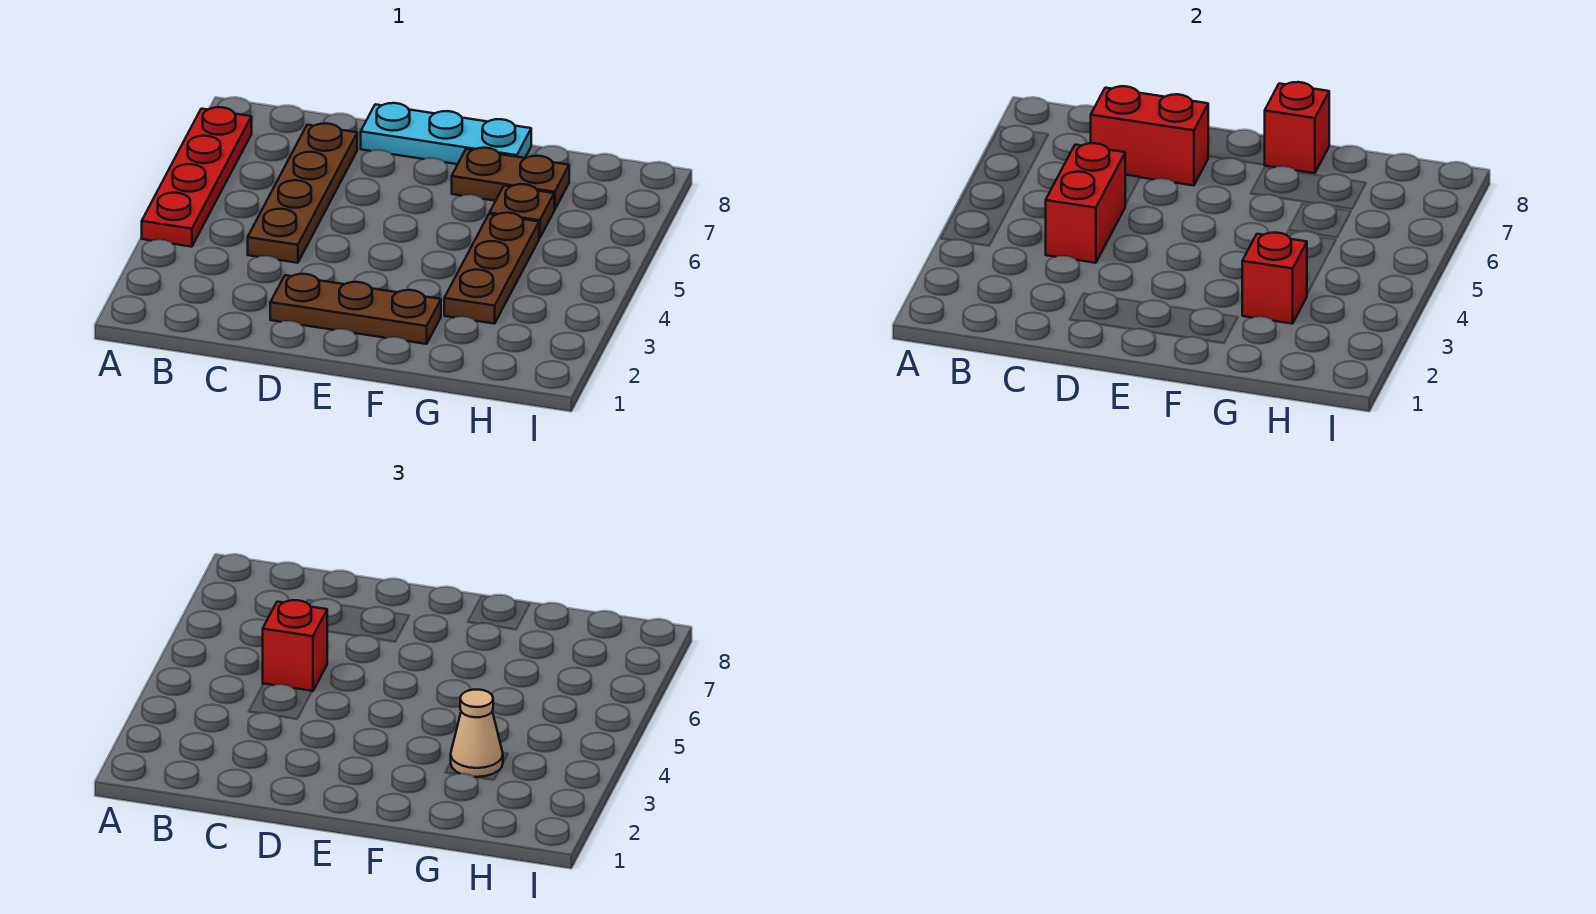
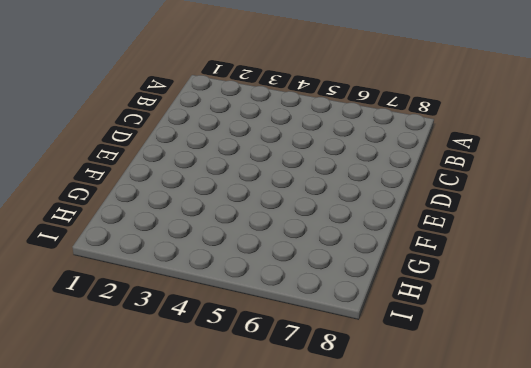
none -> red plate A4:A7 level 1
none -> brown plate C4:C7 level 1
none -> brown plate D2:F2 level 1

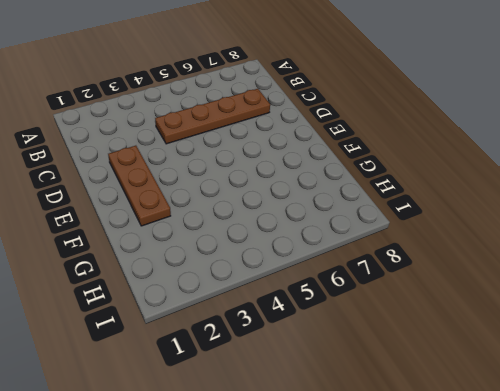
none -> red plate A4:A7 level 1
none -> cyan plate D8:F8 level 1
none -> brown plate F7:G7 level 1

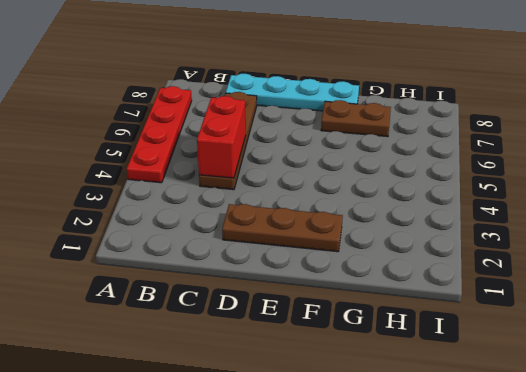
cyan plate C8:F8 level 1 -> cyan plate D8:F8 level 1
none -> brown plate G3:G5 level 1
none -> brown plate G6 level 1
none -> red brick C7:D7 level 2

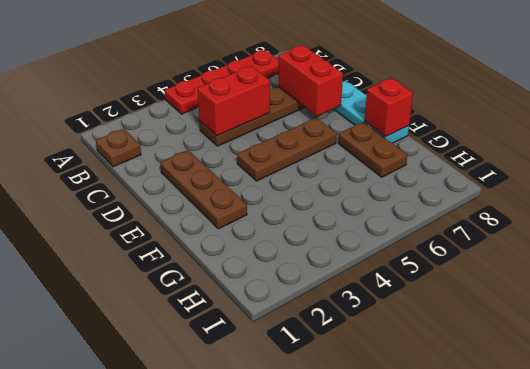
brown plate B1 level 1 -> brown plate G6 level 1
brown plate E4:E6 level 1 -> brown plate G3:G5 level 1
none -> red brick G3 level 2
none -> red brick C5 level 3
none -> tan cone G3 level 3

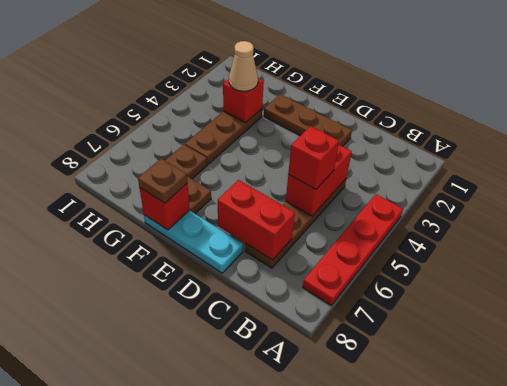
brown plate F8 level 3 -> none

